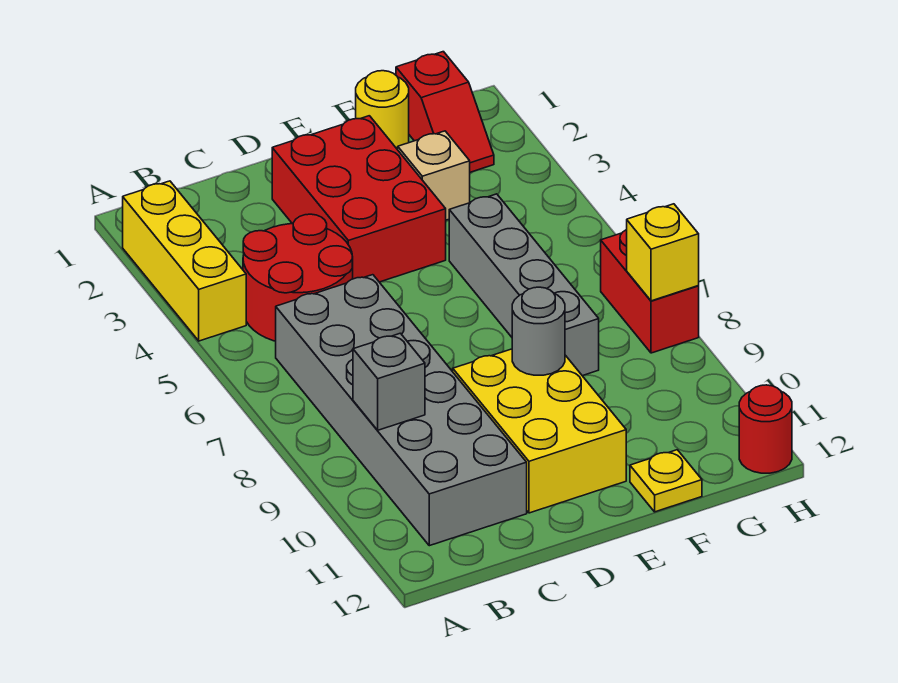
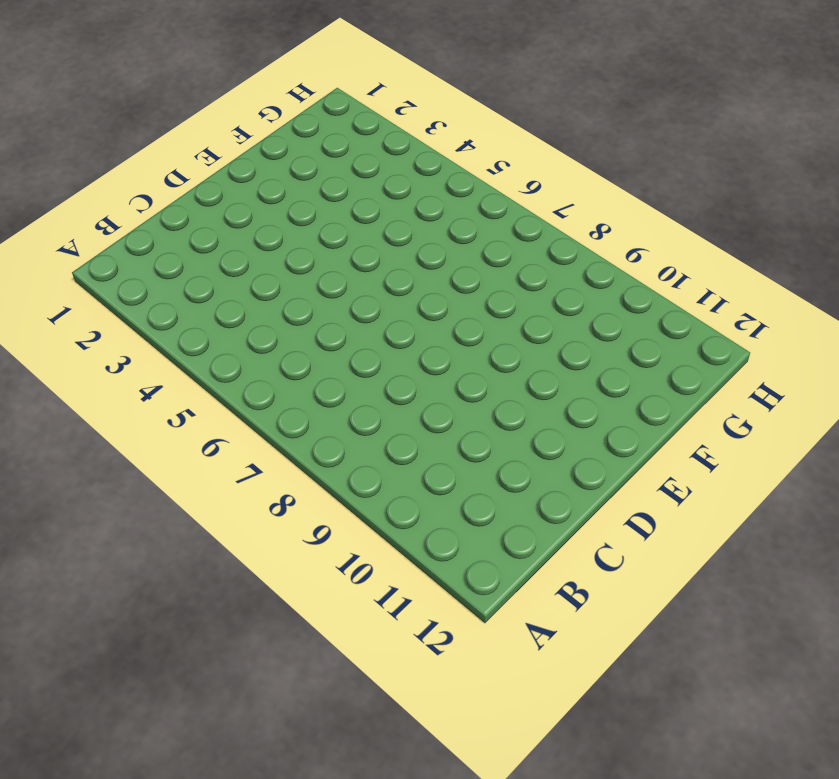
none -> yellow brick A2:A4 level 1
none -> red round brick B4:C5 level 1
none -> grey brick B6:C11 level 1

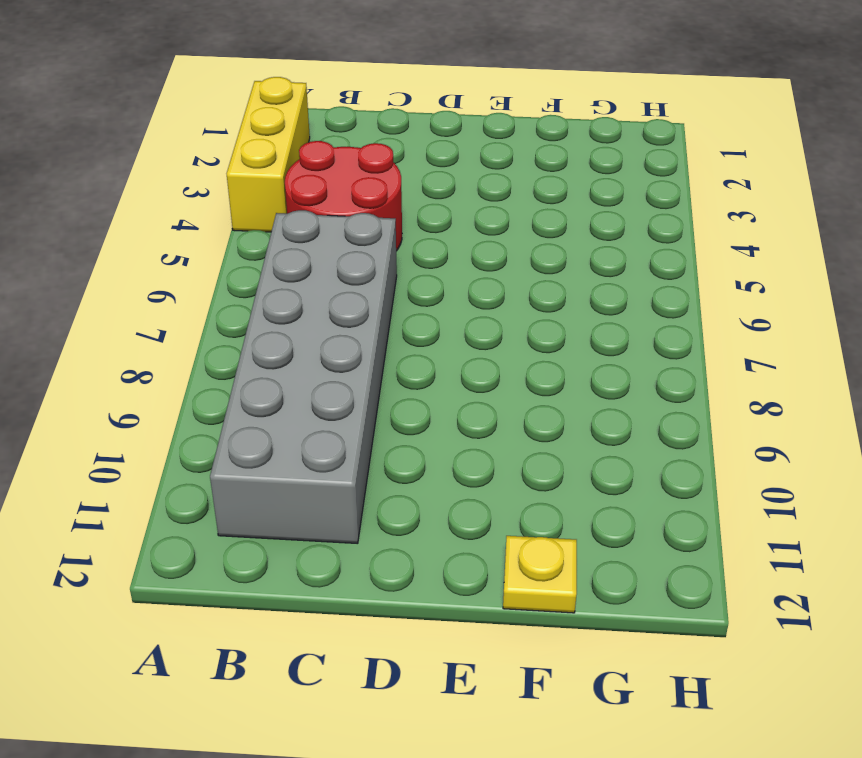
none -> red brick D2:E4 level 1
none -> yellow brick D9:E11 level 1
none -> yellow round brick F1 level 1

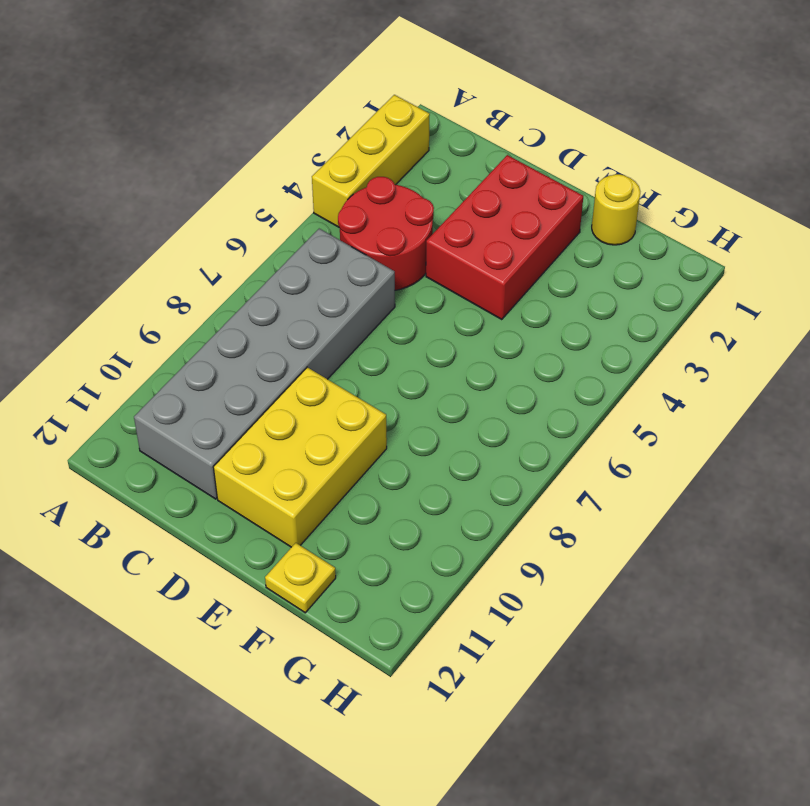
none -> tan brick F3 level 1
none -> grey brick F5:F8 level 1
none -> red slope G1:G2 level 1 top 1

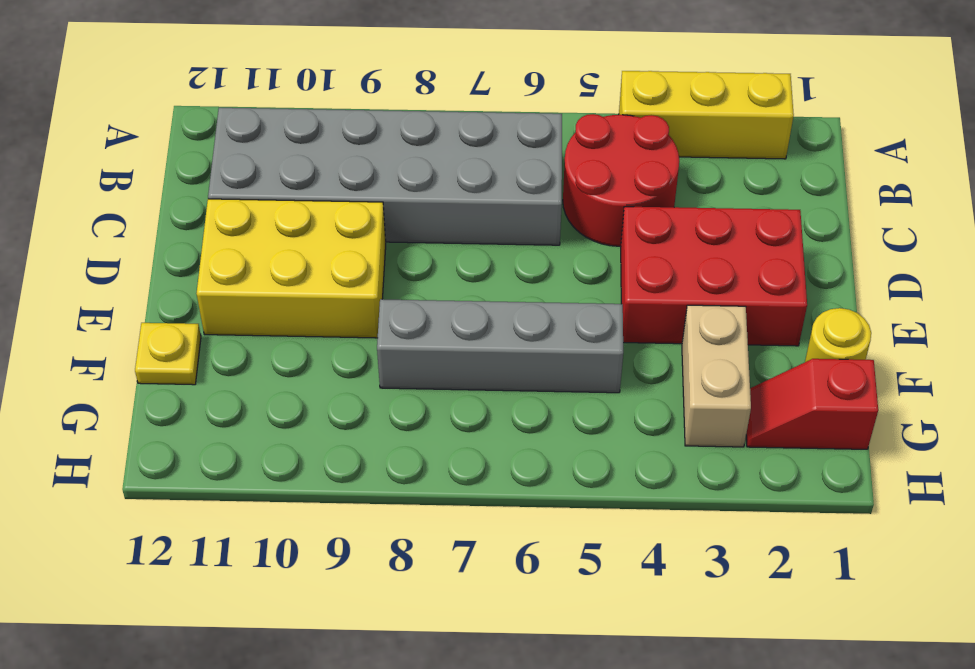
tan brick F3:G3 level 1 -> tan brick F3 level 1
none -> red brick H7:H8 level 1
none -> red round brick H12 level 1
none -> grey brick B9 level 2

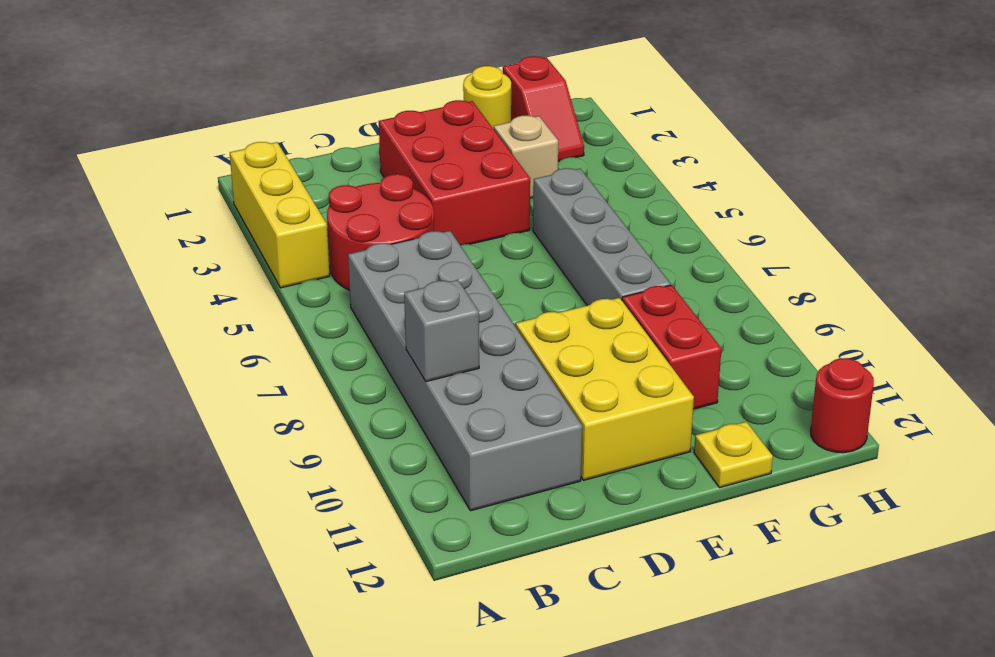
red brick F9:F10 level 1 -> red brick H7:H8 level 1
none -> grey round brick E9 level 2
none -> yellow brick H8 level 2

